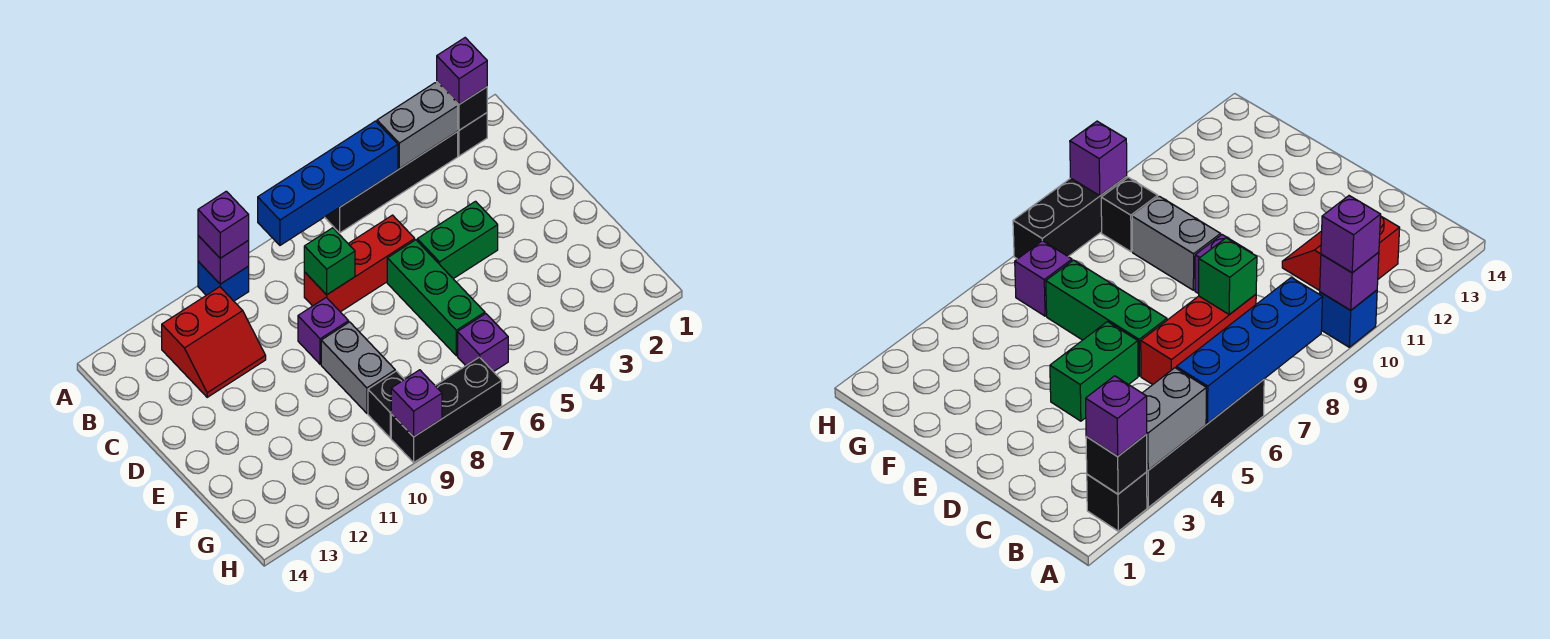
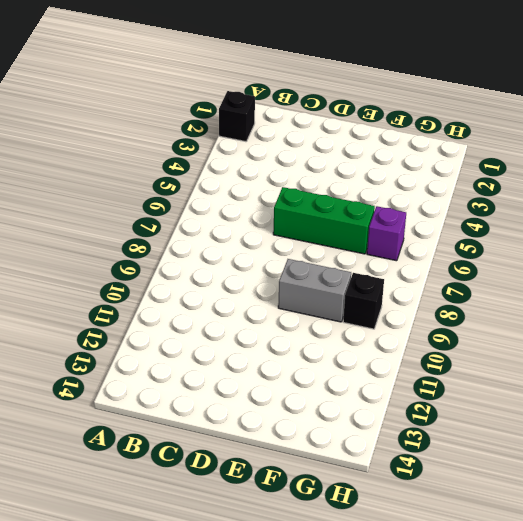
none -> black brick A3:A6 level 1
none -> blue brick A10 level 1
none -> red slope B11:C12 level 1 top B

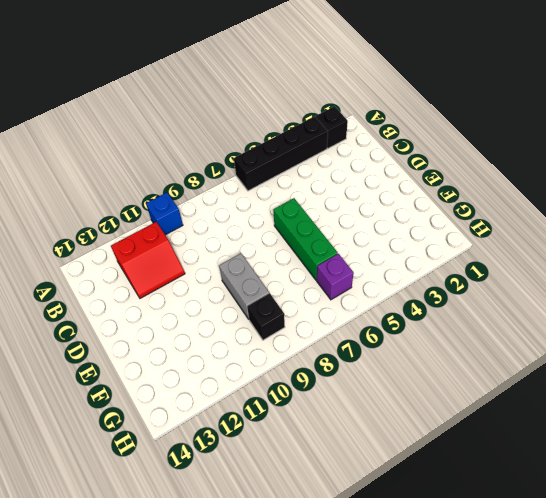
none -> red brick C6:C8 level 1
none -> green brick D4:D5 level 1
none -> purple brick D9 level 1

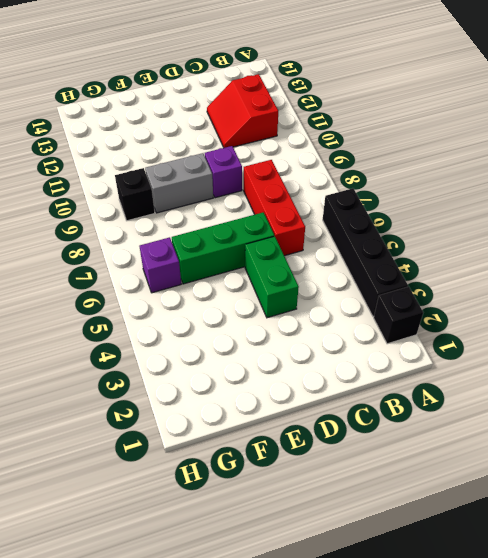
none -> blue brick A10 level 1
none -> black brick H7:H9 level 1
none -> black brick A2 level 2

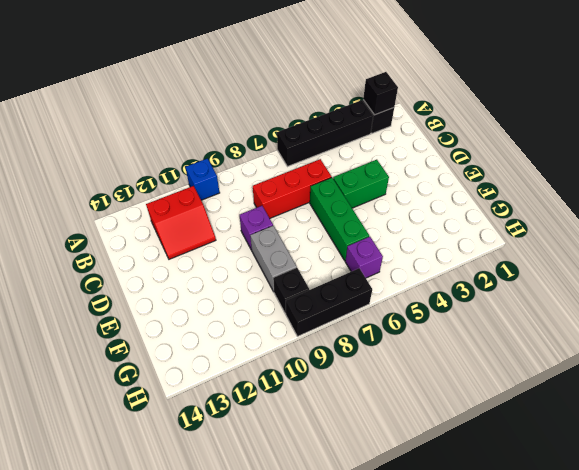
none -> grey brick A3:A4 level 2
none -> blue brick A5:A8 level 2
none -> purple brick A10 level 2

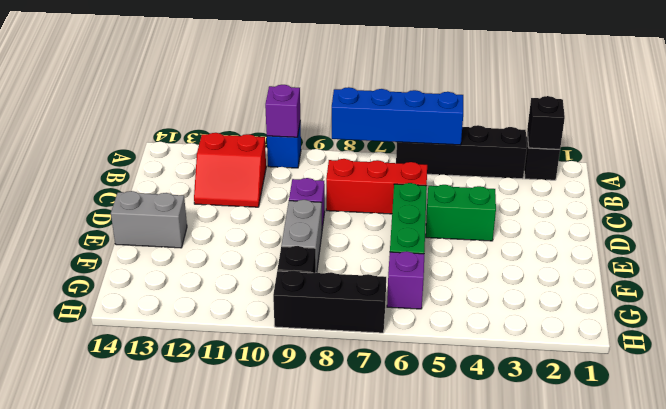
grey brick E13:E14 level 1 -> grey brick A3:A4 level 2
none -> green brick C8 level 2
none -> purple brick H9 level 2
none -> purple brick A2 level 3

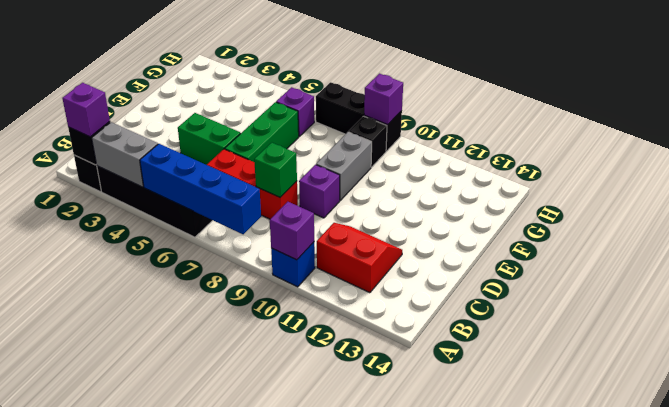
none -> purple brick A10 level 3

